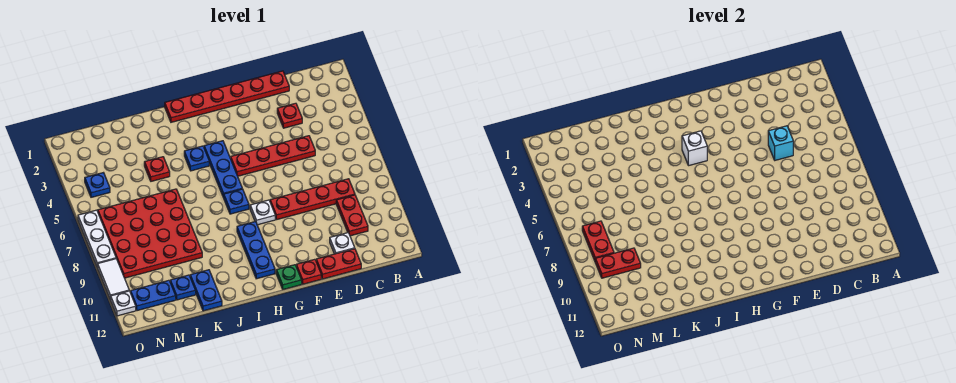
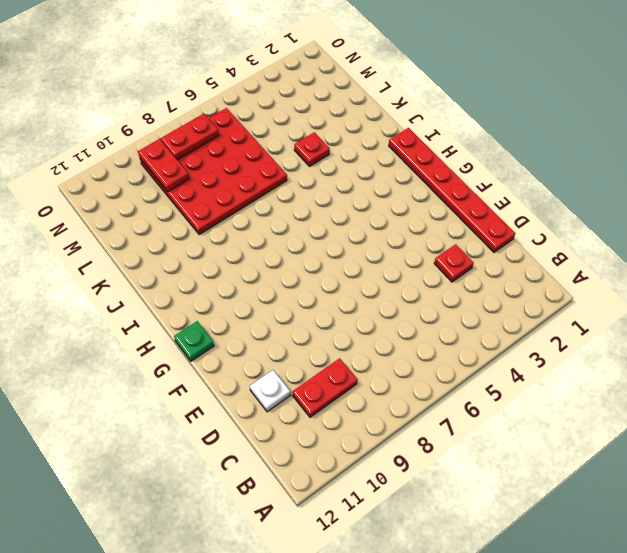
none -> red plate C8:F8 level 1
none -> red plate D5:G5 level 1
none -> red plate D12:E12 level 1

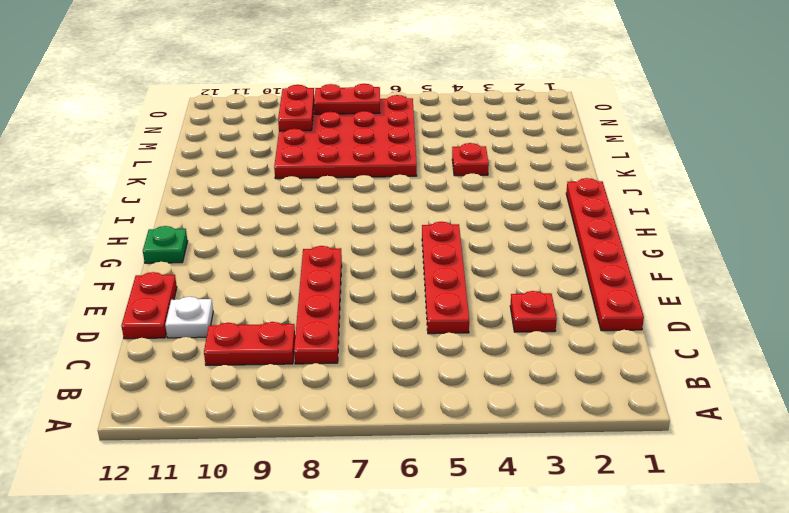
none -> red plate F12 level 1
none -> white plate G8 level 1
none -> blue plate H4:H6 level 1

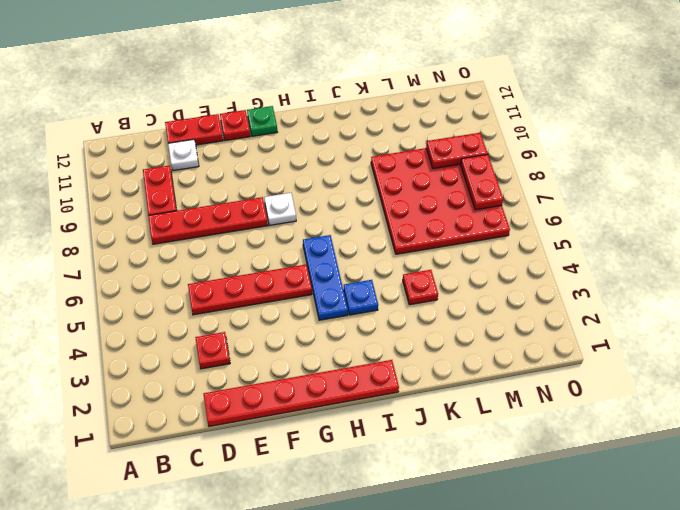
none -> blue plate H7 level 1
none -> blue plate H9:H11 level 1
none -> blue plate K11:K12 level 1

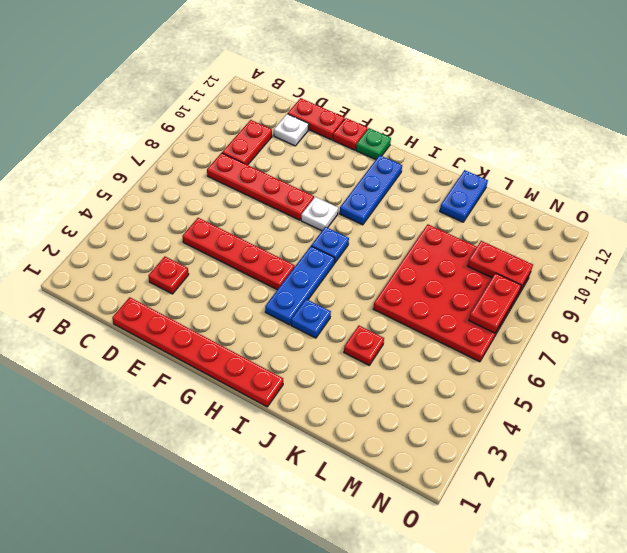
none -> blue plate L11 level 1
none -> blue plate M11:N11 level 1
none -> blue plate N4 level 1

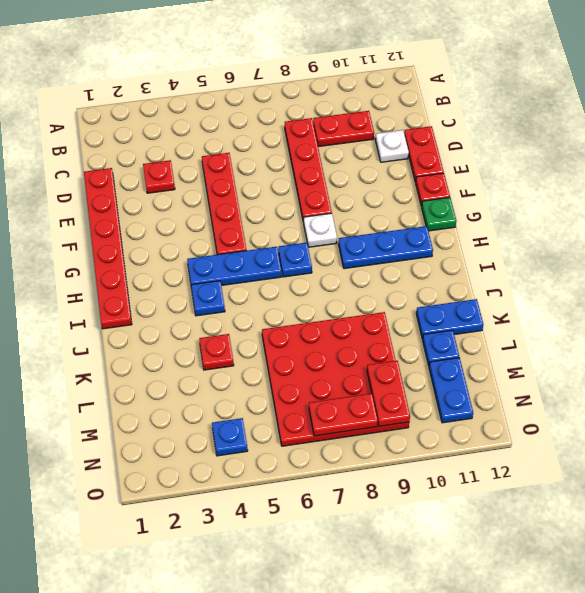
none -> white plate O6:O8 level 1
none -> white tile O9:O10 level 1
none -> white plate O11 level 1

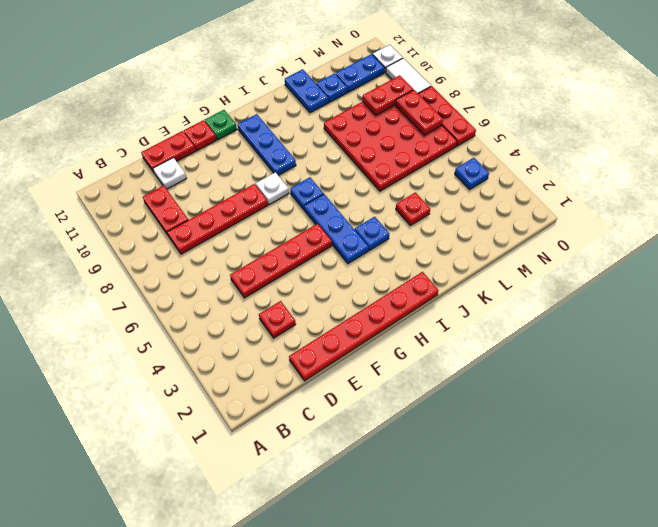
red plate O6:O8 level 1 -> white plate O6:O8 level 1
none -> cyan brick D5 level 2
none -> white brick H4 level 2

